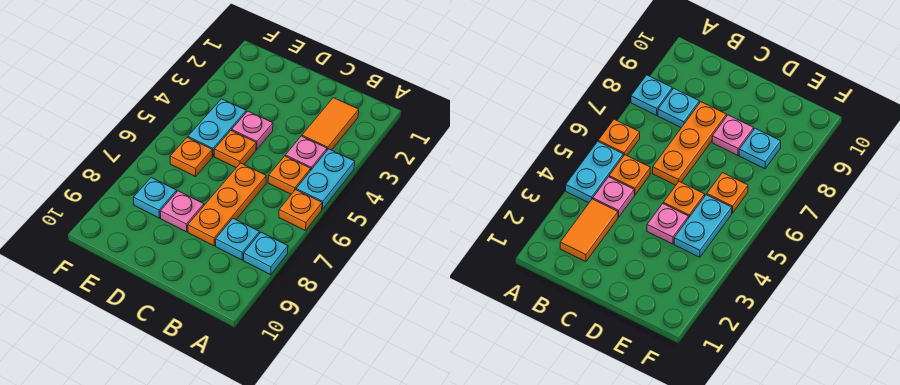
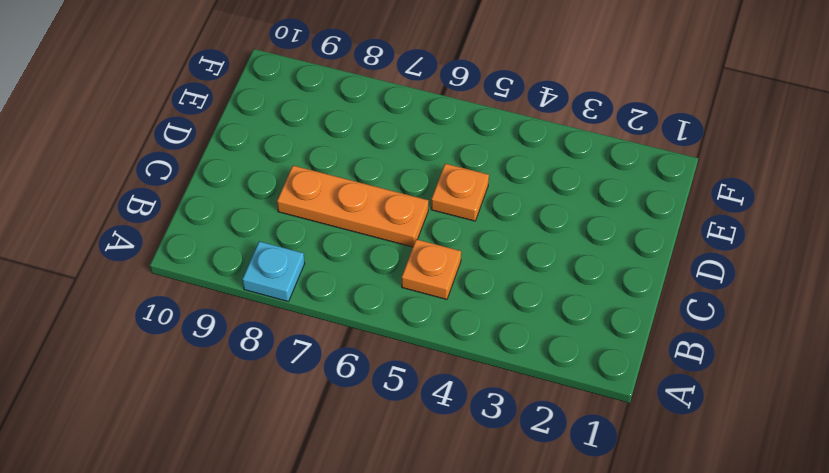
none -> cyan plate A4:A5 level 1
none -> orange plate A6 level 1
none -> orange tile B2:B3 level 1

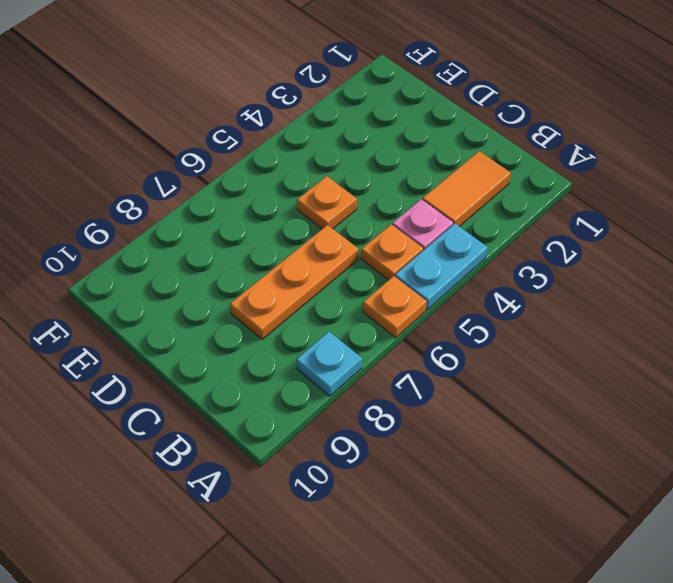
none -> cyan plate B8 level 1
none -> pink plate D4 level 1
none -> pink plate D8 level 1

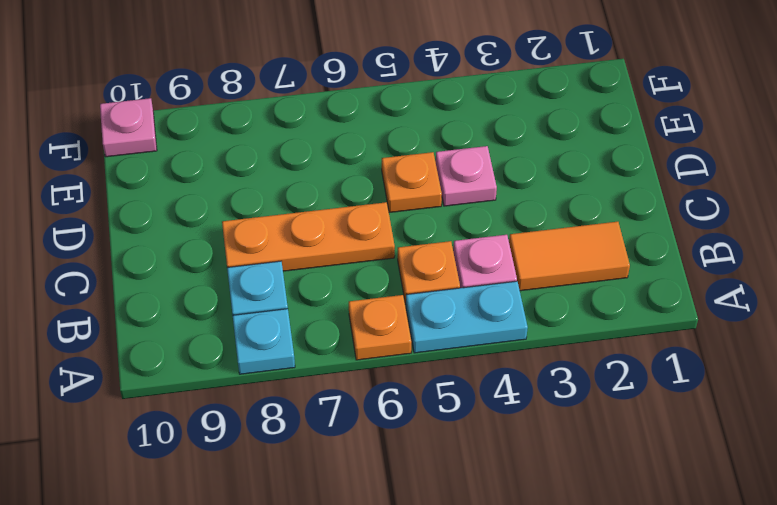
pink plate F10 level 1 -> pink plate D8 level 1
none -> cyan plate E4:E5 level 1
none -> orange plate E6 level 1
none -> cyan plate E8 level 1

